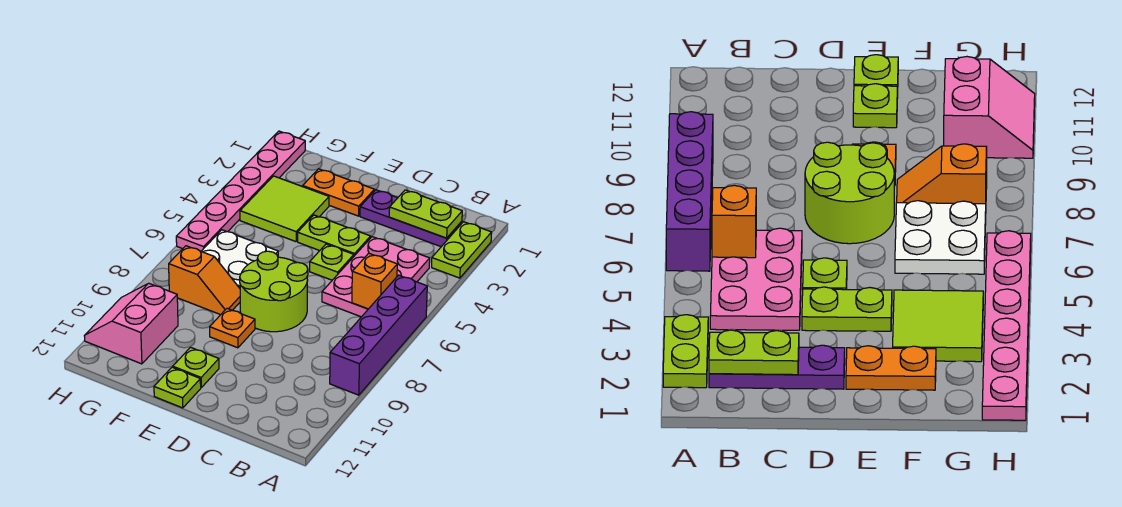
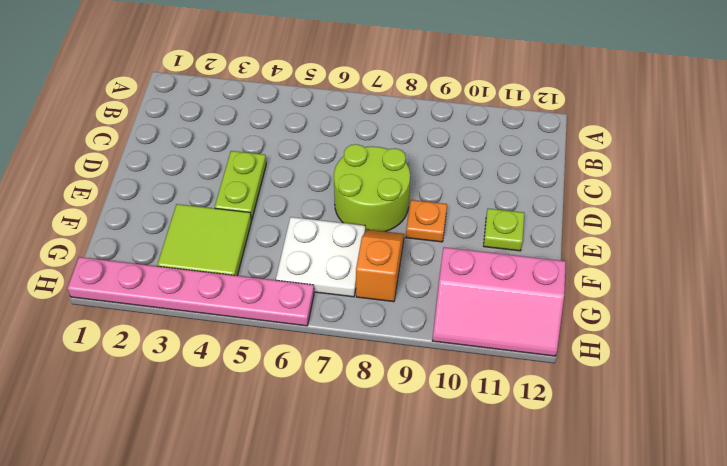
pink slope G10:H12 level 1 top G -> pink slope G10:H11 level 1 top G
none -> lime plate A2:A3 level 1
none -> purple brick A6:A9 level 1
none -> purple plate B2:D2 level 1

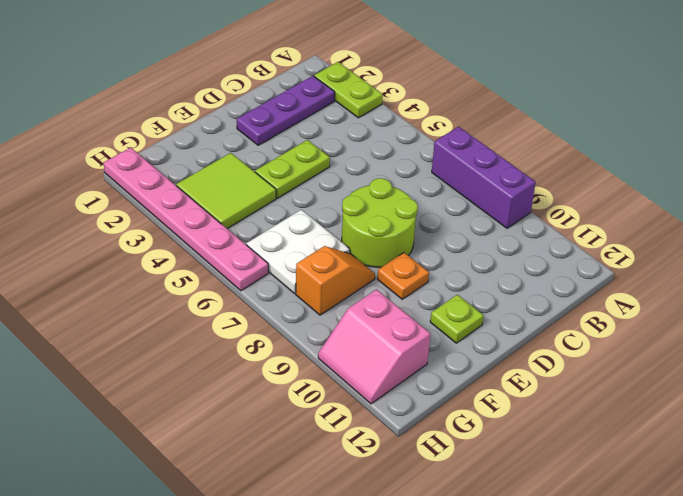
purple brick A7:A9 level 1 -> purple brick A6:A9 level 1
none -> pink plate B4:C6 level 1
none -> lime plate D5 level 1
none -> orange plate E2:F2 level 1

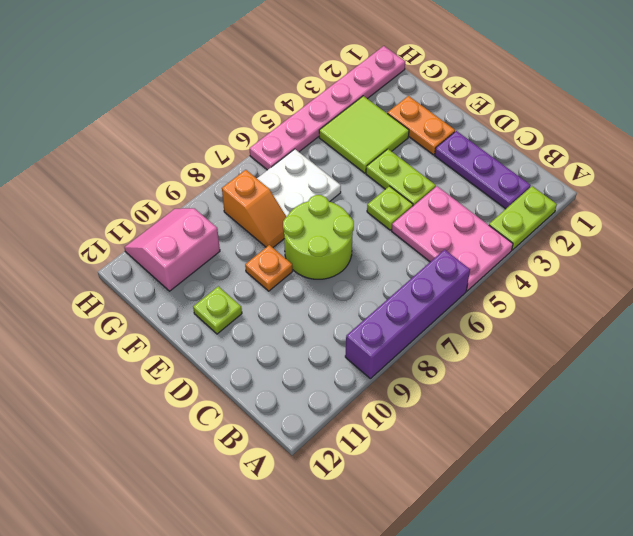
pink plate A4:C5 level 1 -> pink plate B4:C6 level 1
none -> lime plate E12 level 1
none -> lime plate B2:C2 level 2
none -> orange brick B6 level 2

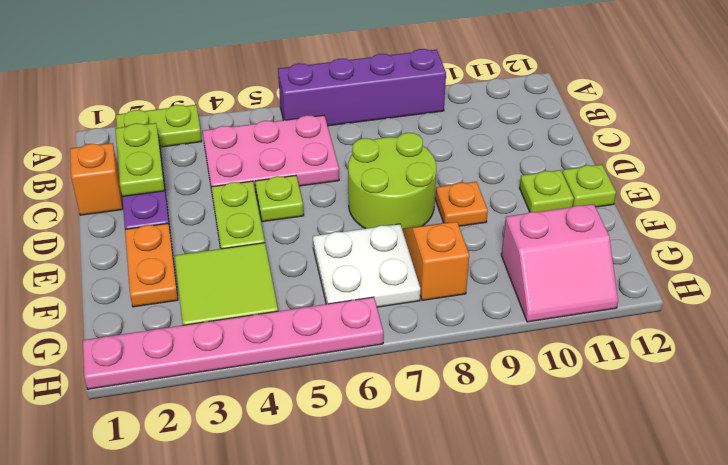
orange brick C1 level 1 -> orange brick B6 level 2

